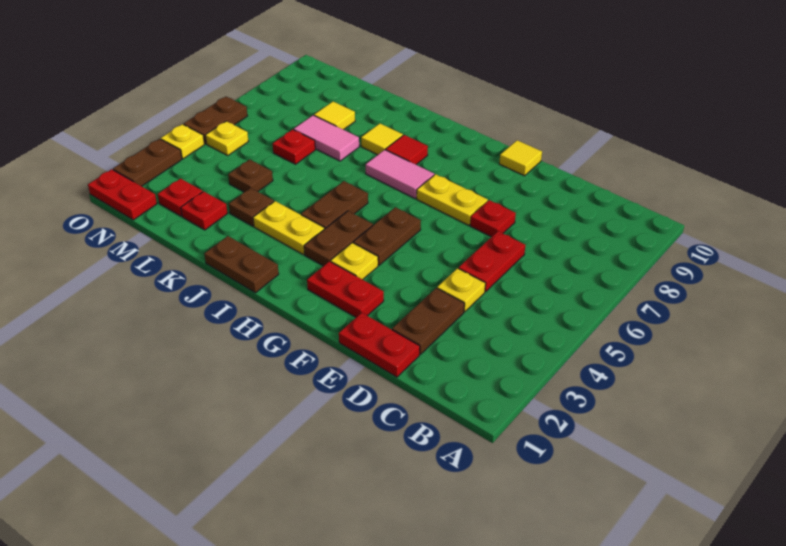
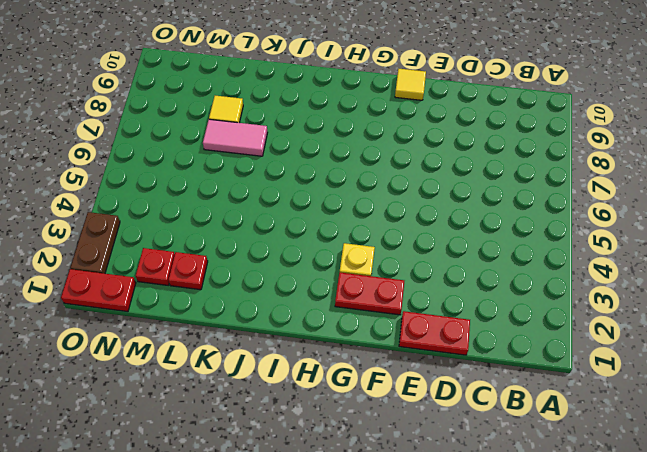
none -> brown plate D2:D3 level 1
none -> yellow plate D4 level 1
none -> red plate D5:D6 level 1

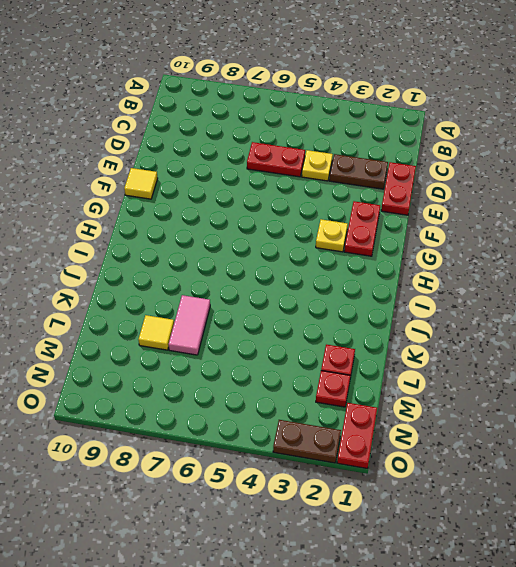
none -> red plate E7 level 1
none -> yellow plate F7:G7 level 1
none -> brown plate G4:G5 level 1

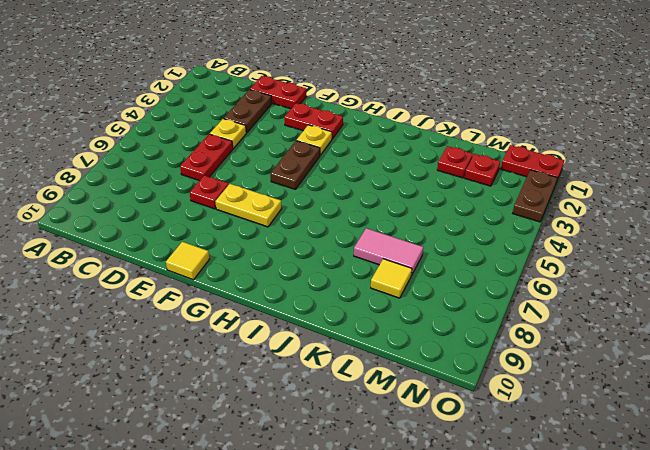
none -> brown plate H3:H4 level 1
none -> pink tile H7:I7 level 1
none -> brown plate I1:J1 level 1

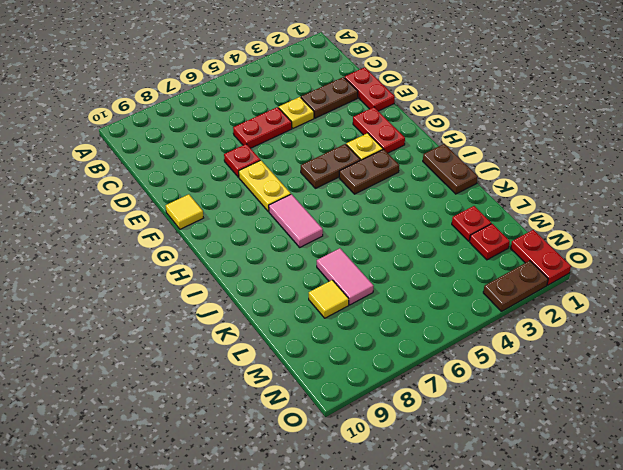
none -> yellow plate I3:J3 level 1
none -> brown plate I4:I5 level 1
none -> red tile I8 level 1

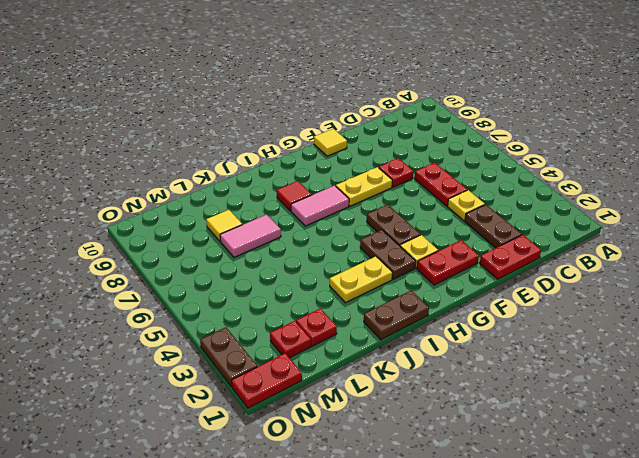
none -> brown plate I4:I5 level 1
none -> yellow tile J8 level 1
none -> brown plate K3 level 1

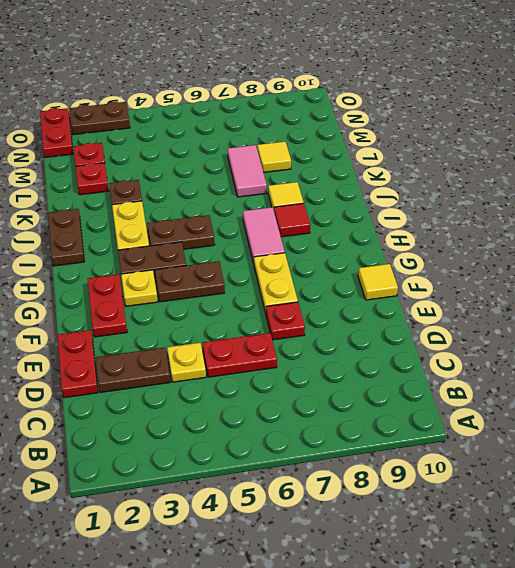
none -> brown plate L4 level 1
none -> red plate L6 level 1
none -> yellow plate N5 level 1

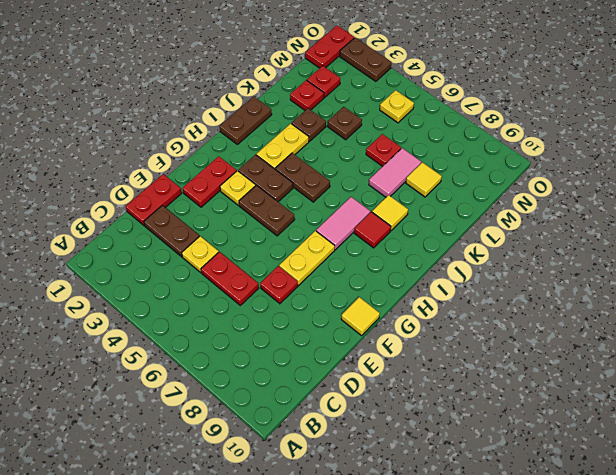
none -> yellow plate O4 level 1
none -> brown plate O5:O6 level 1

